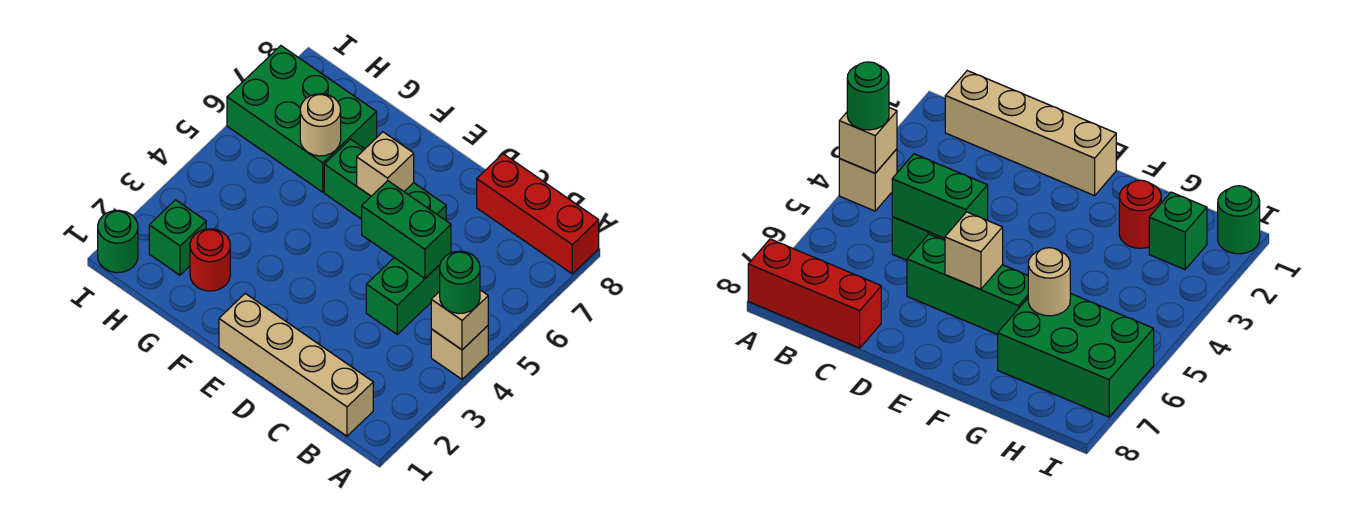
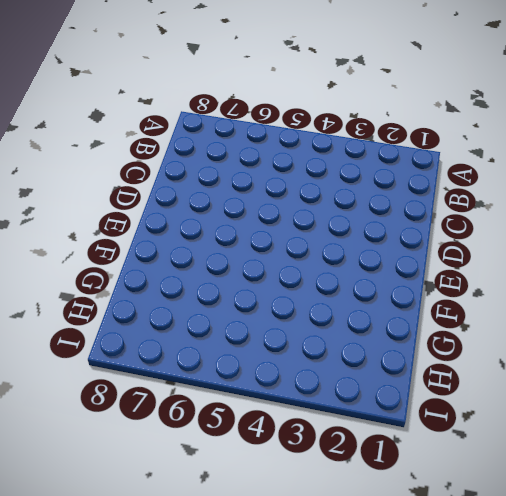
none -> tan brick A4 level 1
none -> red brick A8:C8 level 1
none -> tan brick B1:E1 level 1

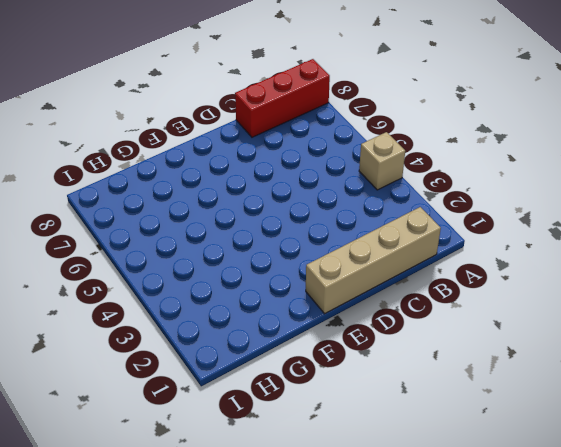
none -> green brick C4:C5 level 1
none -> green brick D6:F6 level 1
none -> red round brick G2 level 1

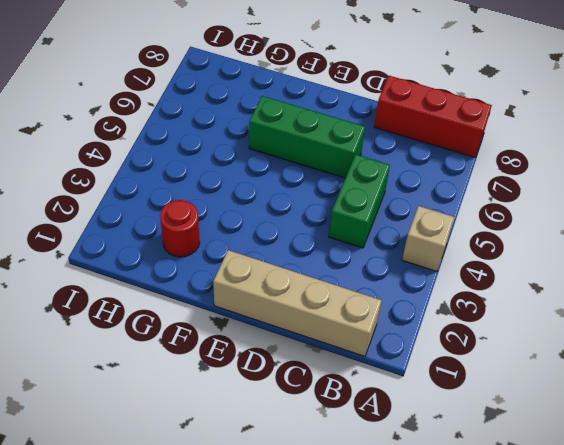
none -> green brick G6:I7 level 1
none -> green brick H2 level 1
none -> green round brick I1 level 1

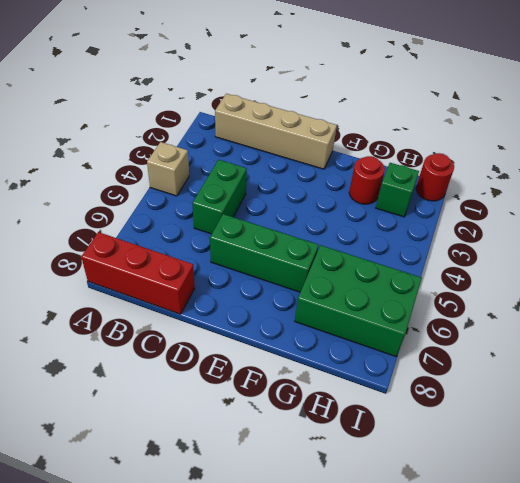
red round brick I1 level 1 -> green round brick I1 level 1
none -> tan brick A4 level 2
none -> green brick C5:D5 level 2
none -> tan brick E6 level 2

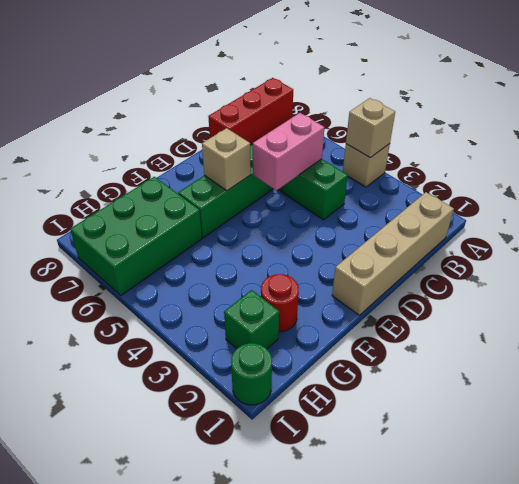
pink brick C5:D5 level 2 -> green brick C5:D5 level 2
none -> tan round brick G6 level 2
none -> green round brick A4 level 3

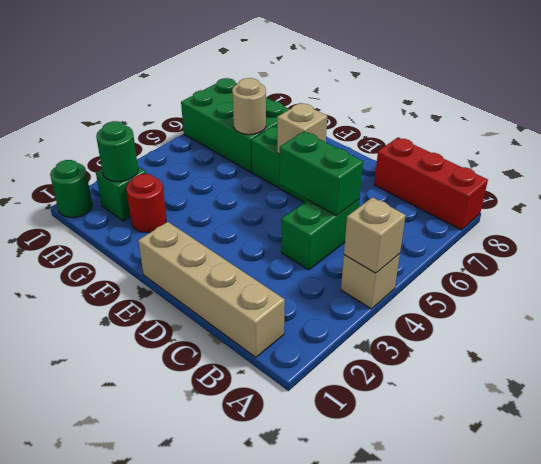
green round brick H2 level 2 -> green round brick A4 level 3

